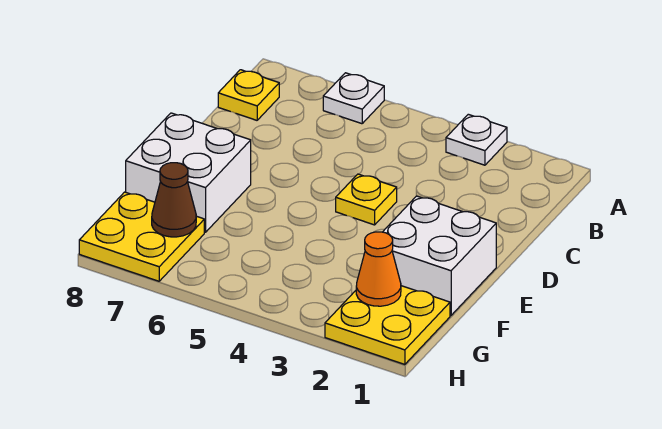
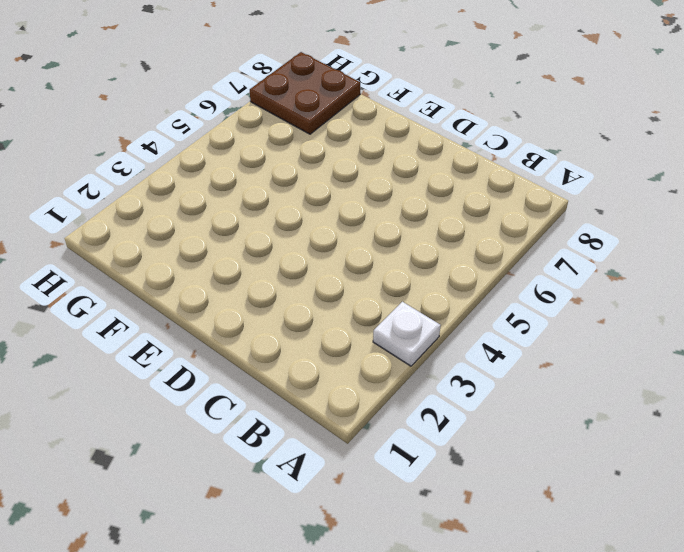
brown plate G7:H8 level 1 -> yellow plate G7:H8 level 1
none -> white plate A6 level 1
none -> yellow plate B8 level 1

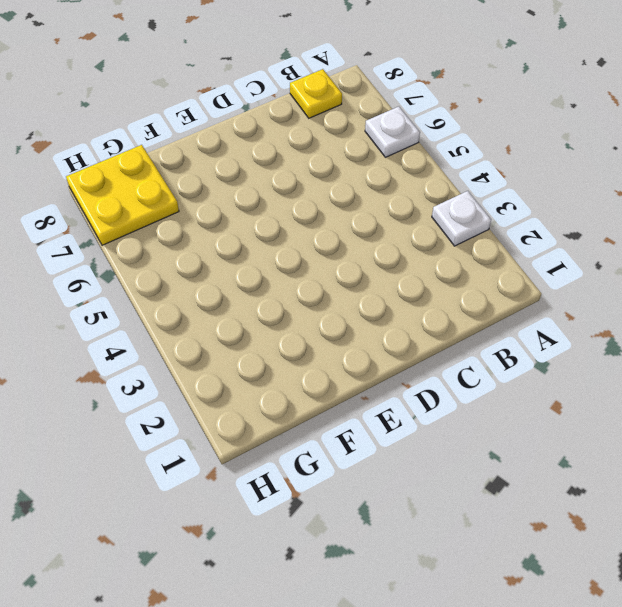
none -> yellow plate D4 level 1
none -> white brick E1:F2 level 1

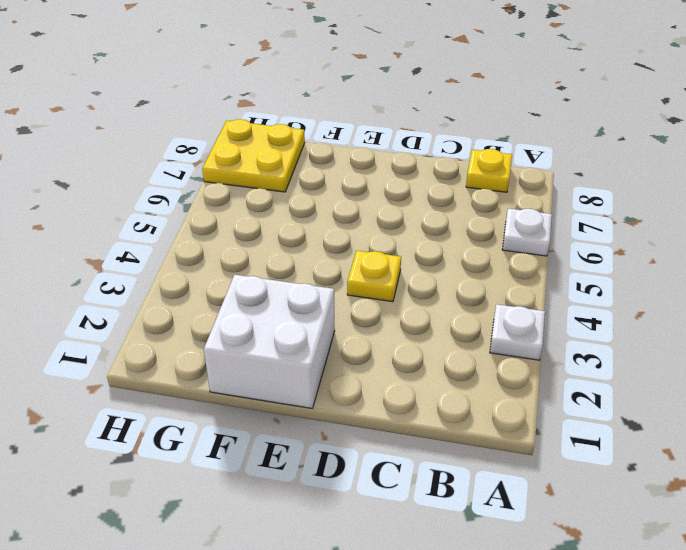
none -> white brick E7:F8 level 1
none -> yellow plate G1:H2 level 1

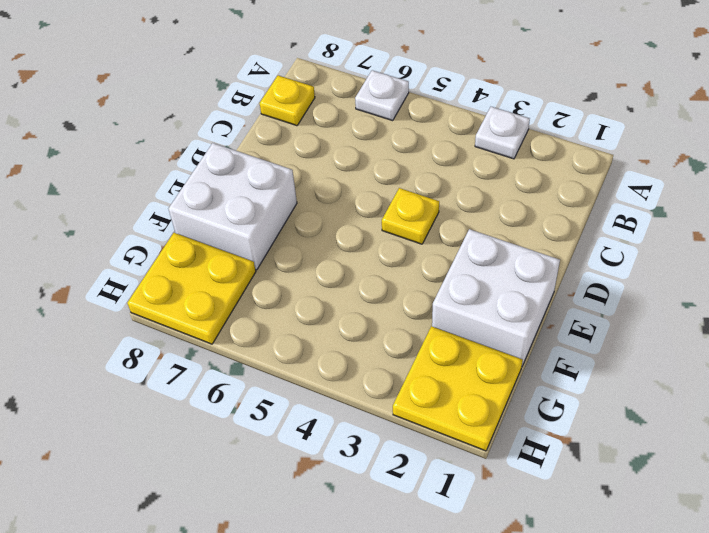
none -> orange cone G2 level 2
none -> brown cone G7 level 2

